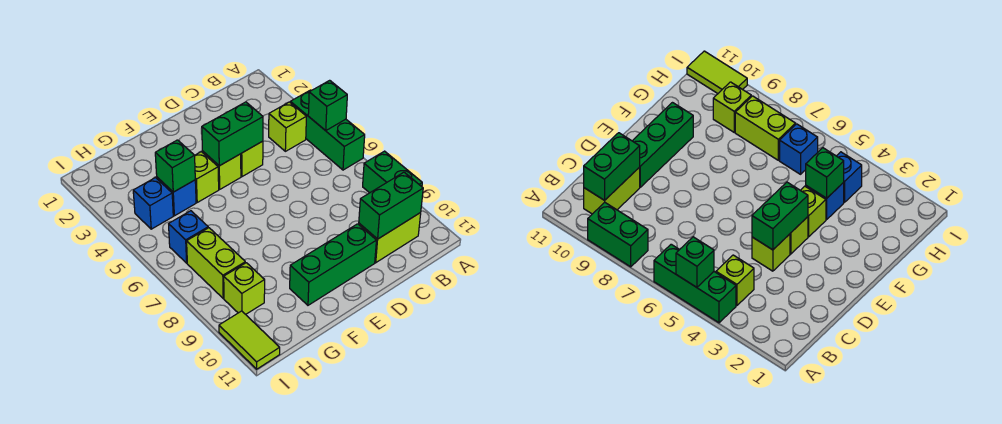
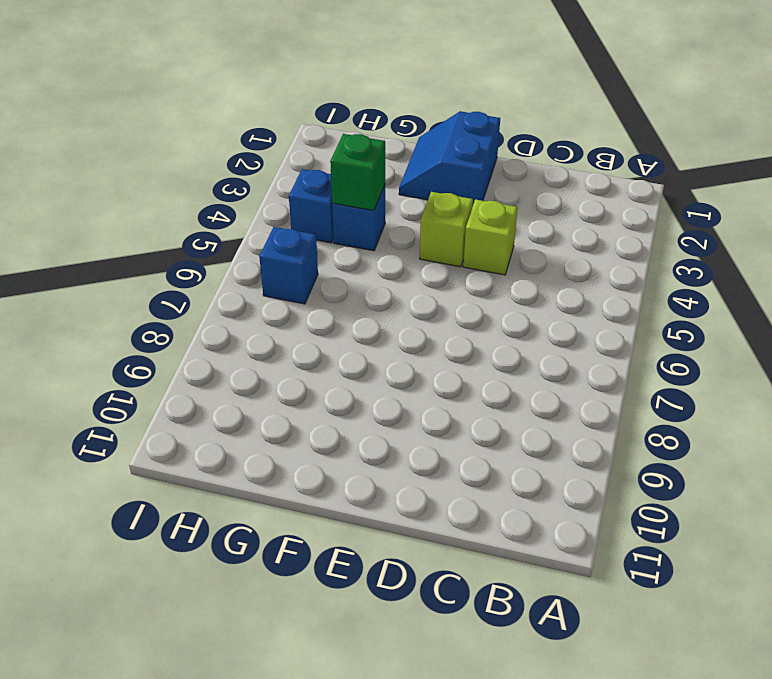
blue slope E1:F2 level 1 top E -> none
none -> green brick A4:A6 level 1
none -> green brick A8:A9 level 1
none -> lime brick B4 level 1

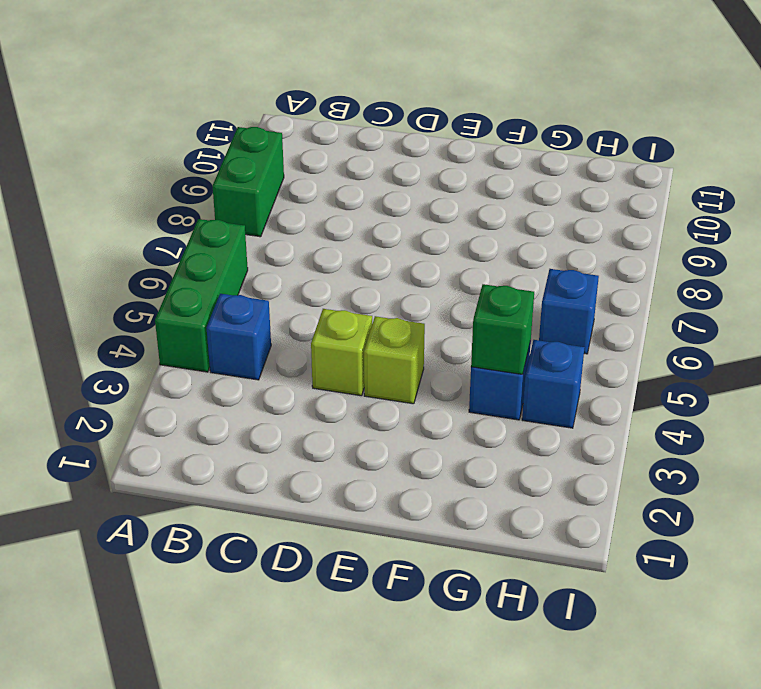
blue brick B4 level 1 -> lime brick B4 level 1
none -> lime brick B10:C10 level 1
none -> green brick D10:F10 level 1
none -> lime brick F4 level 1

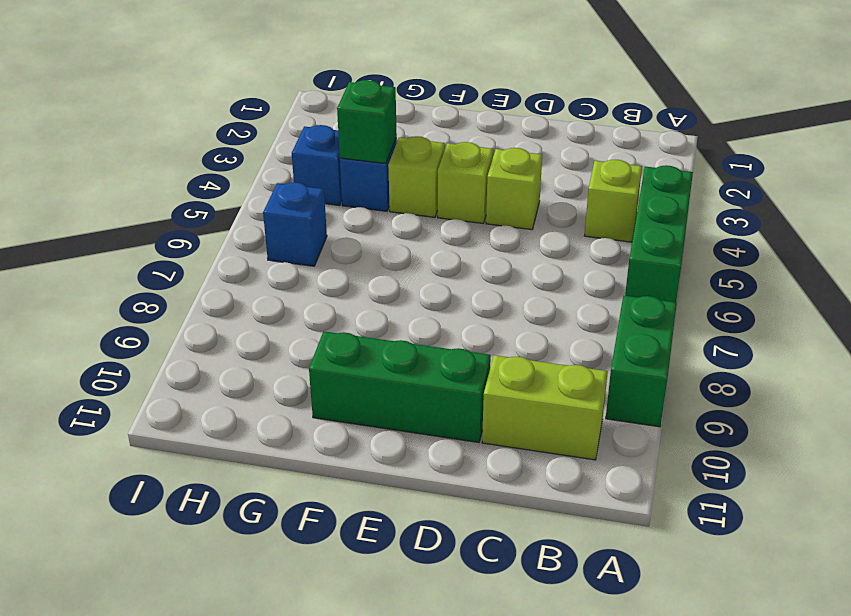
none -> lime brick H7:H8 level 1
none -> lime brick H9 level 1
none -> lime tile I10:I11 level 1

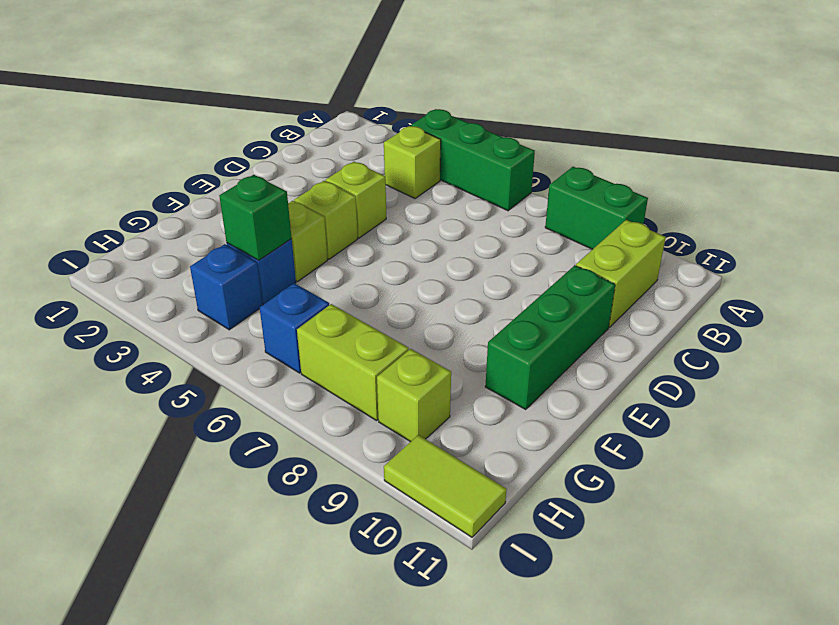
none -> green brick A5 level 2
none -> green brick B10:C10 level 2
none -> green brick D4:E4 level 2

